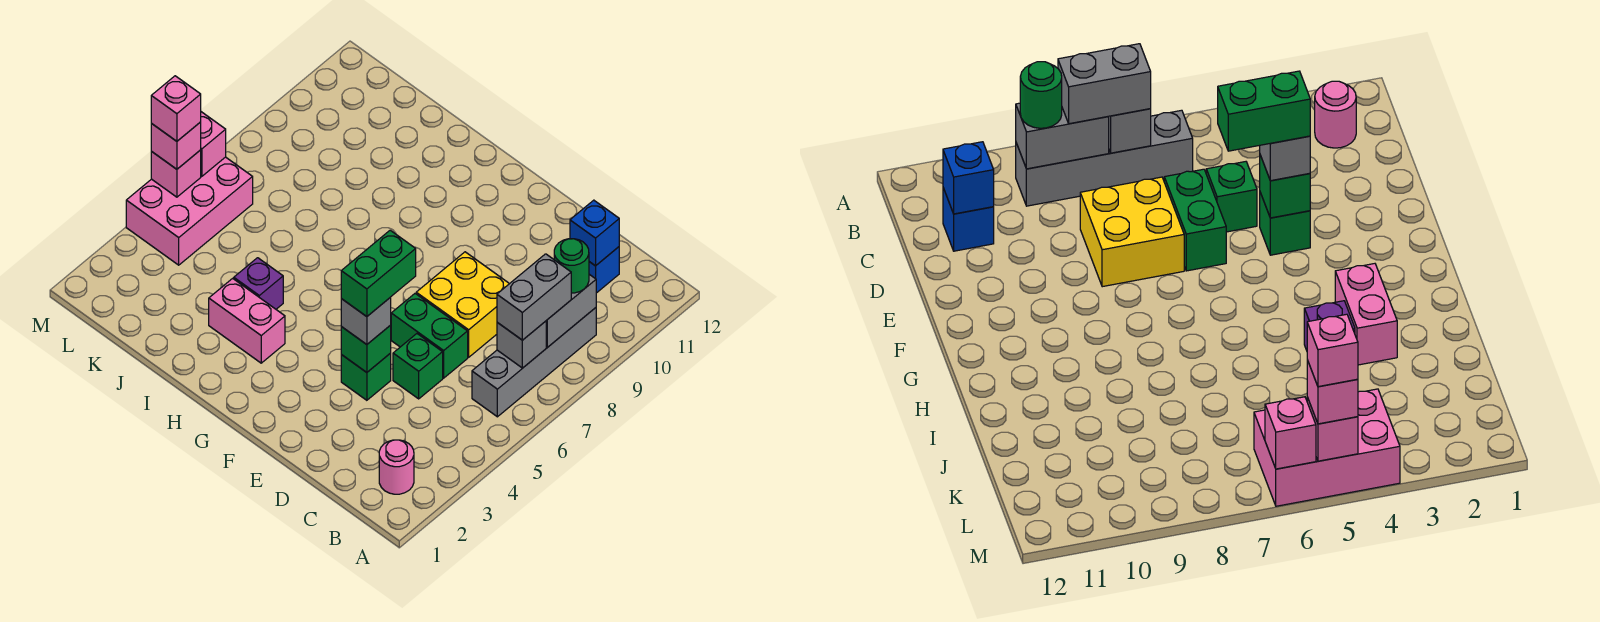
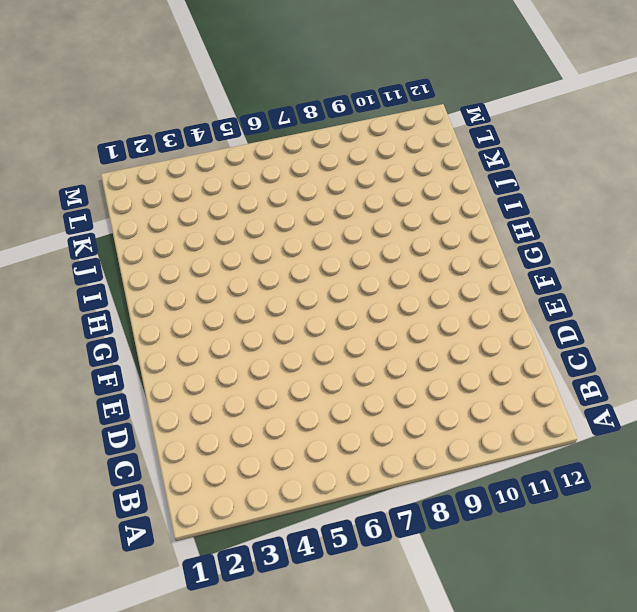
none -> pink round brick B2 level 1
none -> grey brick B6:B9 level 1
none -> blue brick C11 level 1

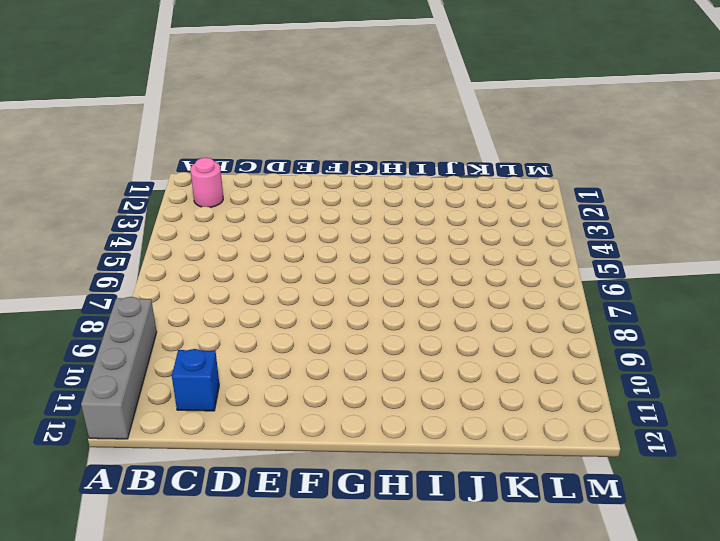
grey brick A9:A12 level 1 -> grey brick B6:B9 level 1
none -> green brick D5 level 1
none -> green brick D6:E6 level 1
none -> yellow brick D7:E8 level 1

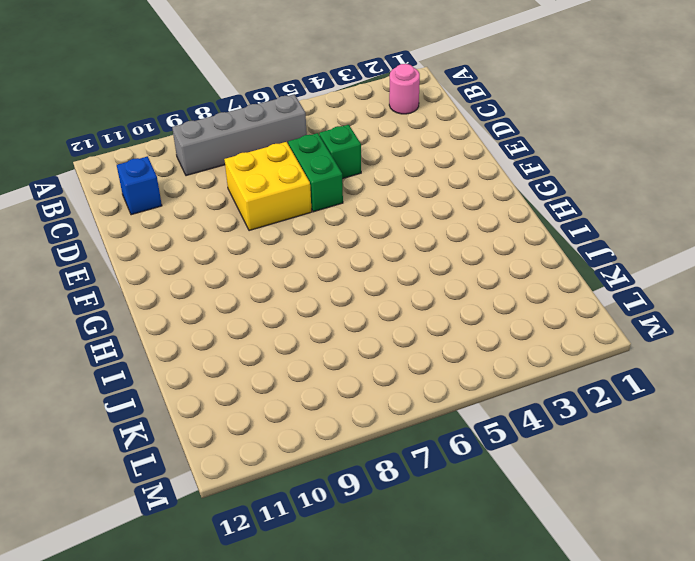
none -> green brick E4 level 1
none -> pink brick H3:I3 level 1
none -> purple brick I4 level 1

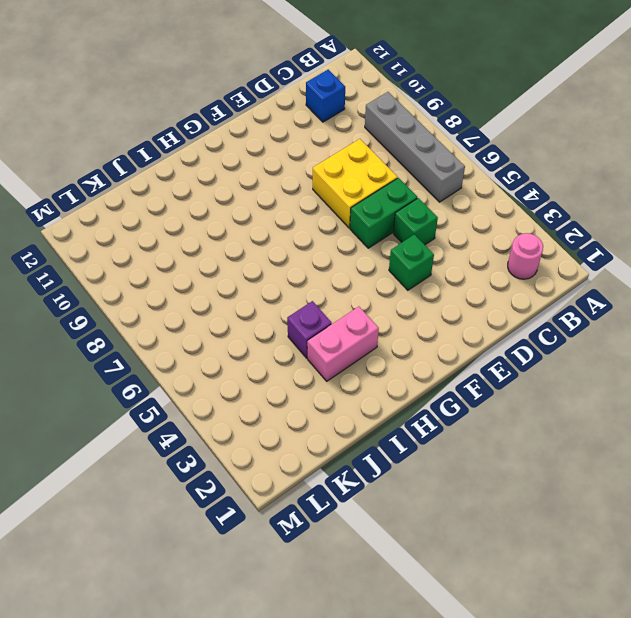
none -> pink brick L4:M6 level 1
none -> grey brick B7 level 2
none -> grey brick B8:B9 level 2

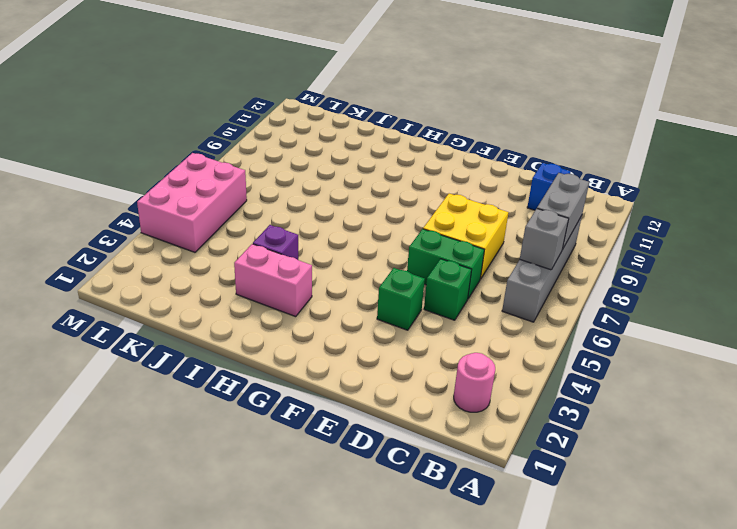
none -> blue brick C11 level 2
none -> green brick E4 level 2
none -> pink brick M5 level 2

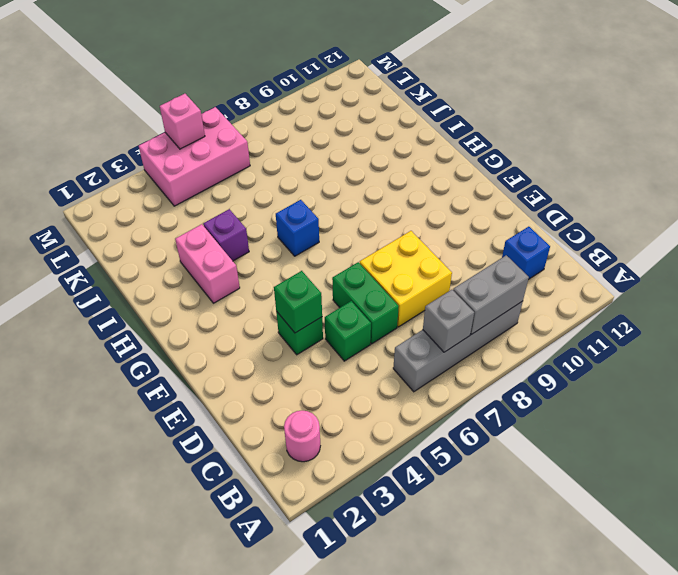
blue brick H6 level 1 -> blue brick C11 level 2
none -> pink brick M6 level 2
none -> grey brick B7:B8 level 3
none -> green round brick B9 level 3

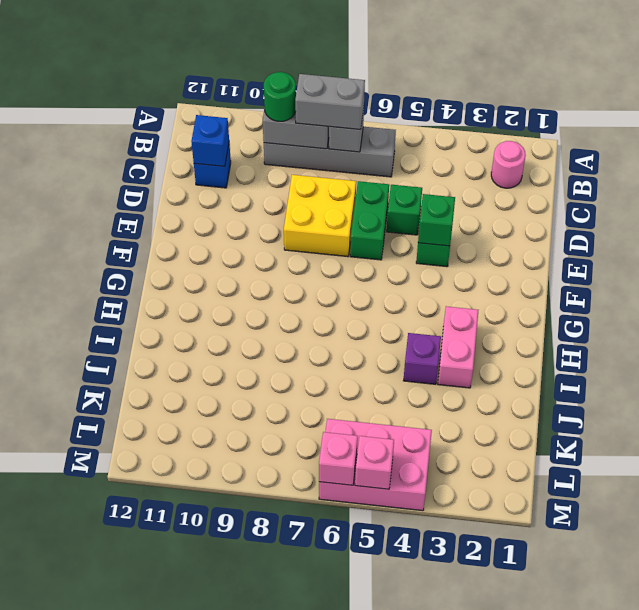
none -> grey brick E4 level 3
none -> pink brick M5 level 3
none -> green brick E4:E5 level 4

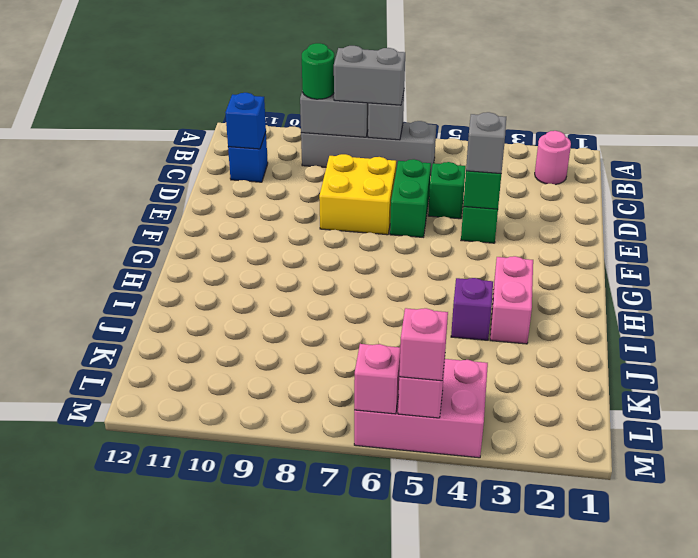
none -> green brick E4:E5 level 4
none -> pink brick M5 level 4

